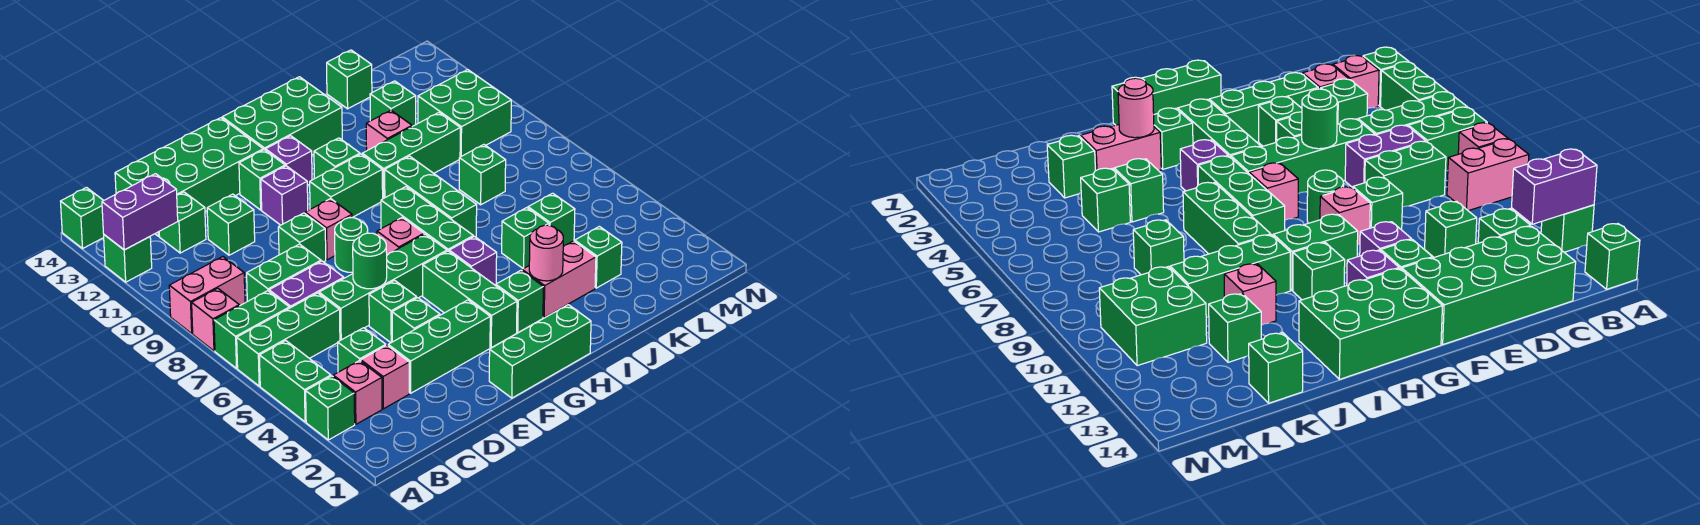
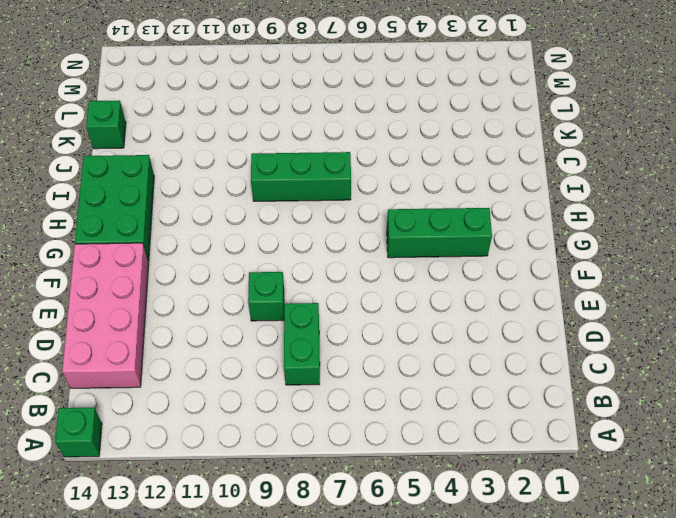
pink brick C13:F14 level 1 -> green brick C13:F14 level 1
none -> green brick A3 level 1
none -> green brick A4:A5 level 1
none -> green brick A6:C6 level 1
none -> green brick A7:B7 level 1

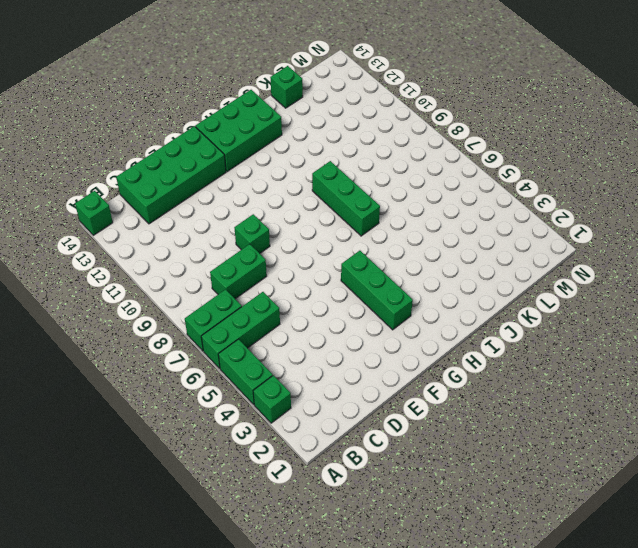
none -> pink brick A8 level 1
none -> pink brick A9:B9 level 1
none -> green brick A12 level 1
none -> pink brick B3 level 1

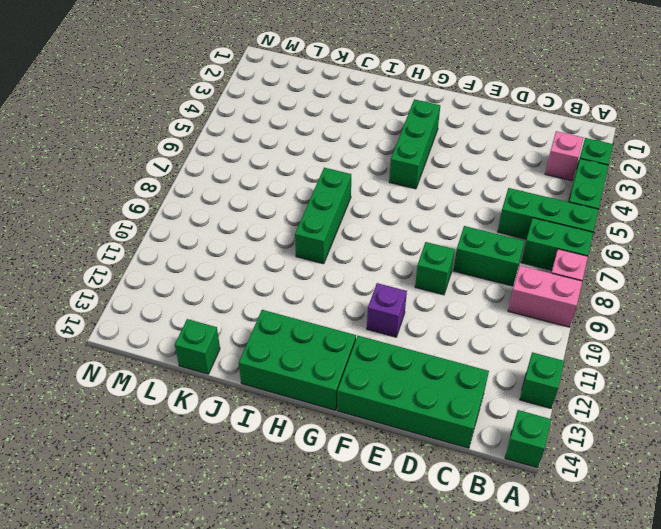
none -> pink brick C3 level 1
none -> green brick C4 level 1
none -> purple brick C7:D7 level 1
none -> green brick C12 level 1

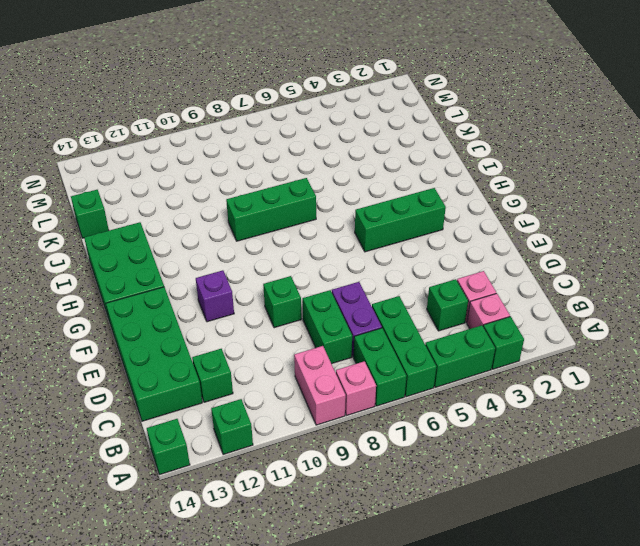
none -> green brick D3:F3 level 1
none -> green brick D6:G6 level 1
none -> green brick D11 level 1
none -> green brick E4 level 1

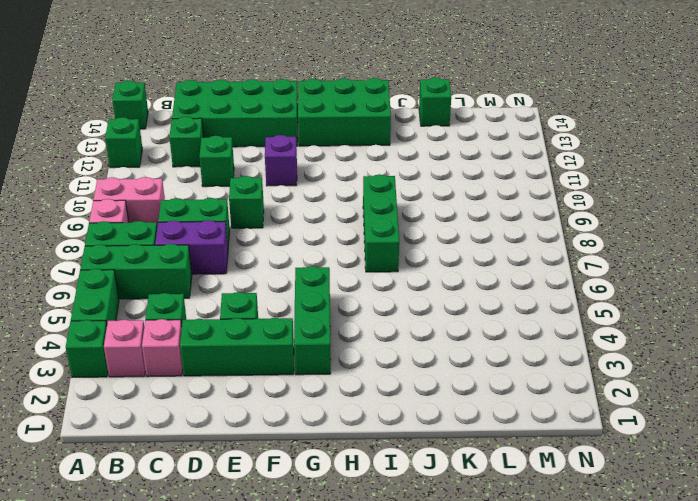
none -> green brick D6:G6 level 1
none -> green brick E5 level 1
none -> green brick F1:H1 level 1
none -> green round brick F8 level 1

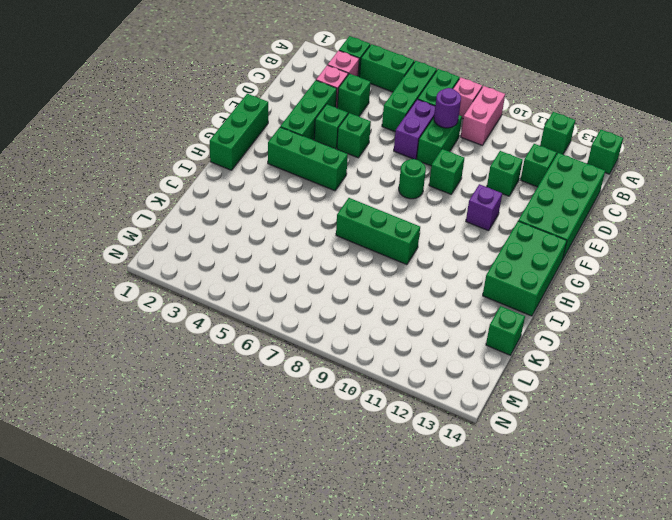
purple round brick C8 level 2 -> none
none -> green brick D6:G6 level 1
none -> pink brick F9 level 1
none -> green brick F12 level 1
none -> pink brick G7 level 1

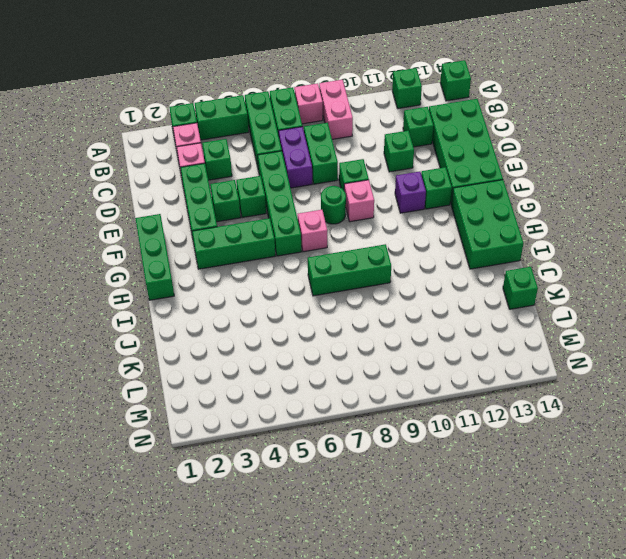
none -> green brick G10:H10 level 1
none -> purple brick G12 level 1
none -> green brick H3 level 1
none -> purple brick H5 level 1

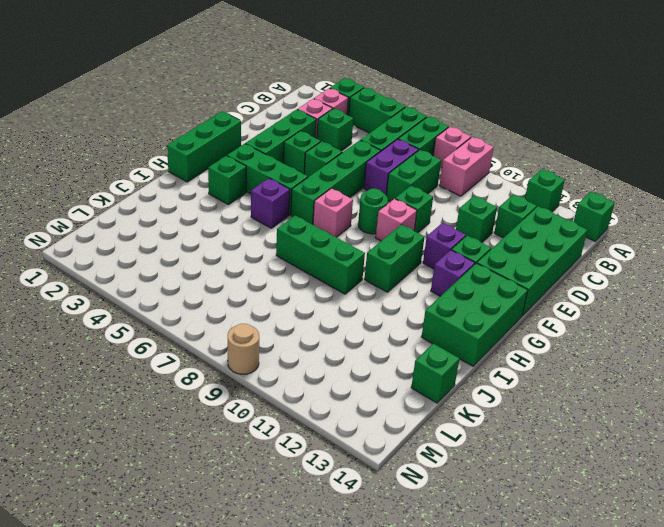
tan round brick N9 level 1 -> none
none -> green brick H6:H8 level 1
none -> green brick H11 level 1
none -> pink brick I3:J3 level 1
none -> green brick I10:K10 level 1

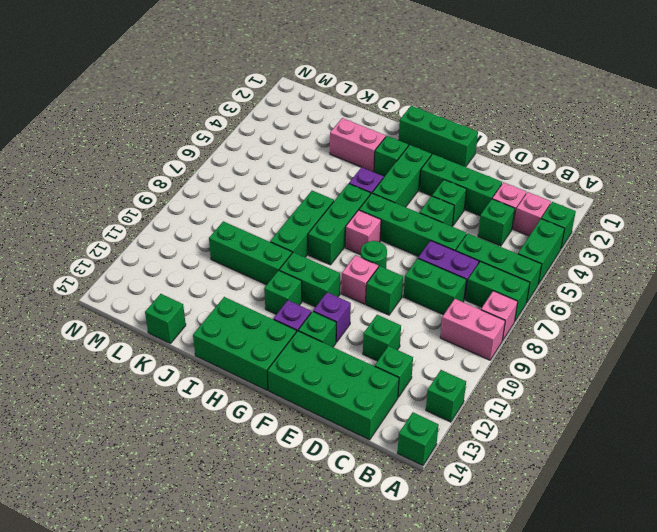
none -> green brick J5 level 1
none -> pink brick J11 level 1
none -> green brick K3 level 1
none -> green brick K5 level 1

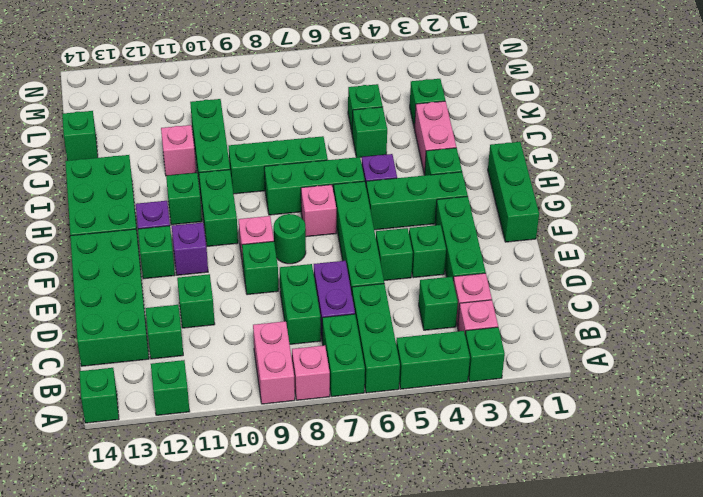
none -> green brick K8 level 1
none -> green brick K12 level 1
none -> green brick L10:M11 level 1
none -> purple brick A12:B12 level 2

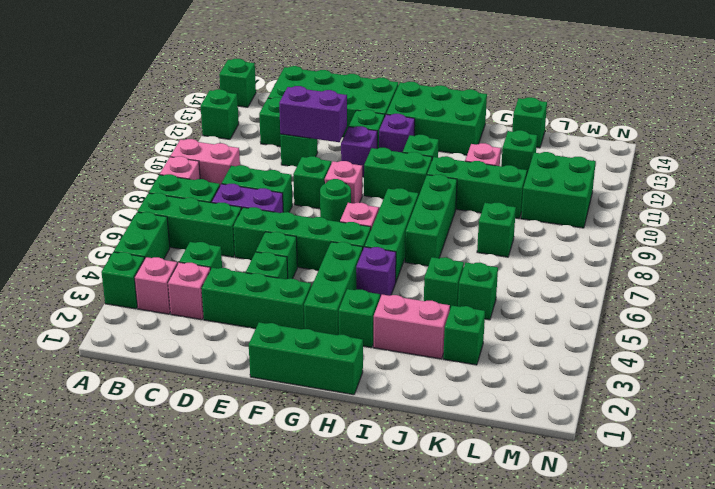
purple brick D11:E11 level 2 -> purple brick A12:B12 level 2
none -> green round brick E6 level 2
none -> pink round brick I3 level 2

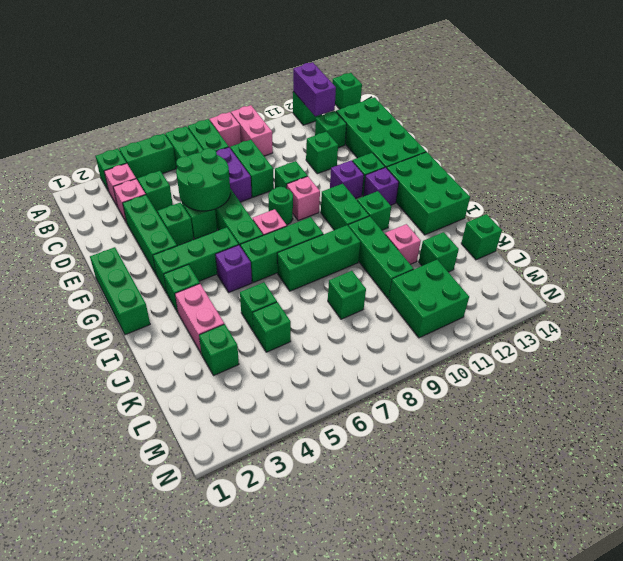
green round brick D5:E6 level 2 -> green round brick E6 level 2
none -> pink round brick I3 level 2

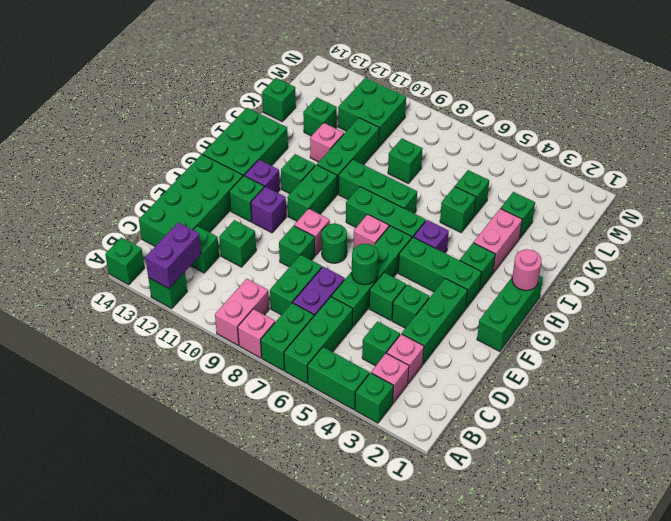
pink round brick H1 level 2 -> pink round brick I3 level 2

